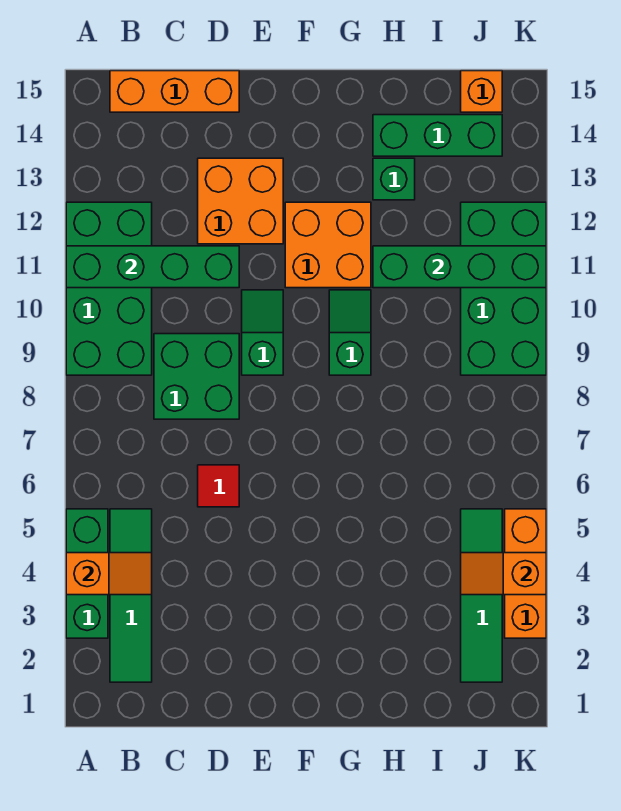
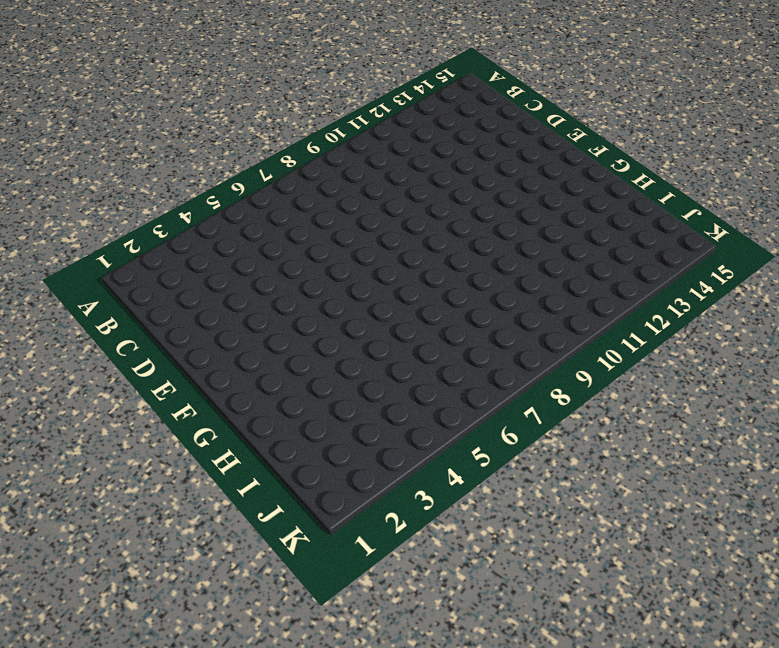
none -> green brick A3:A5 level 1
none -> green brick A9:B12 level 1
none -> green tile B2:B5 level 1

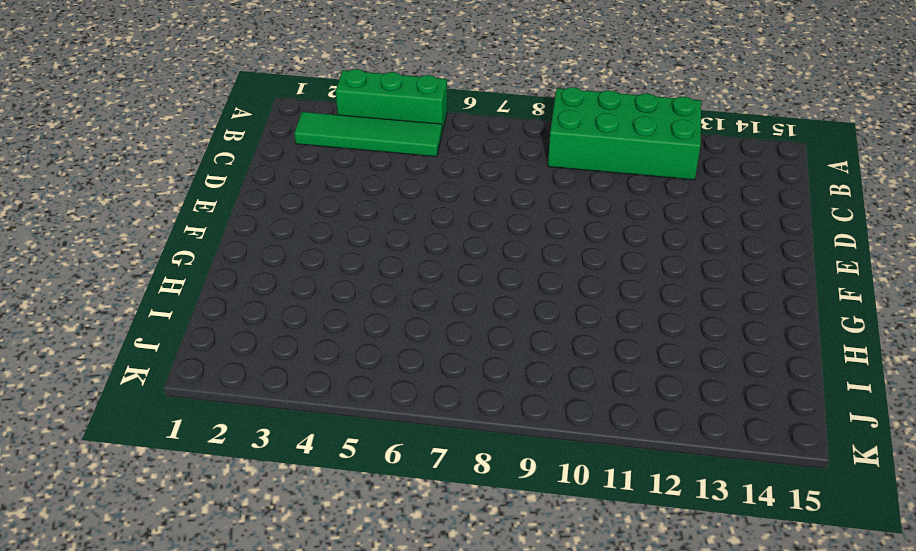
none -> orange brick B15:D15 level 1
none -> green brick C8:D9 level 1
none -> red tile D6 level 1

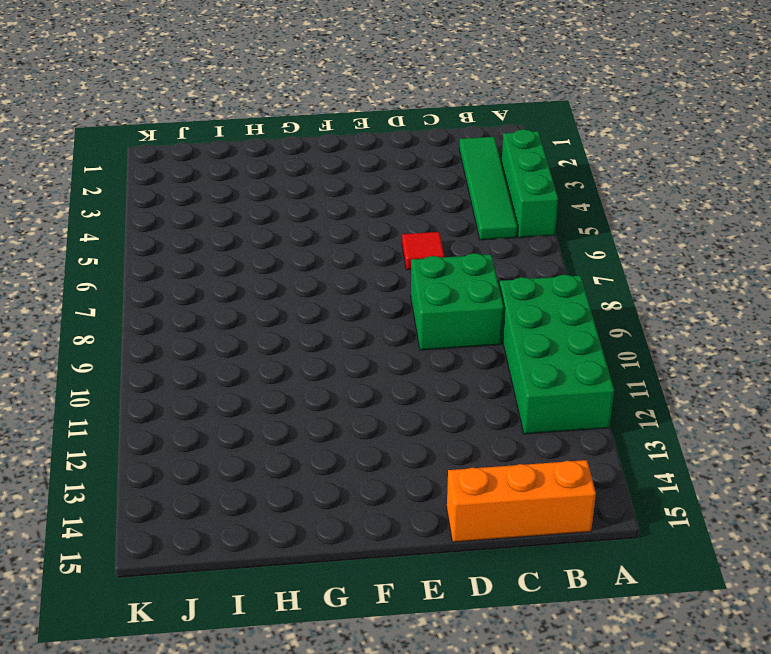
none -> orange brick D12:E13 level 1
none -> green slope E9:E10 level 1 top 9
none -> orange brick F11:G12 level 1

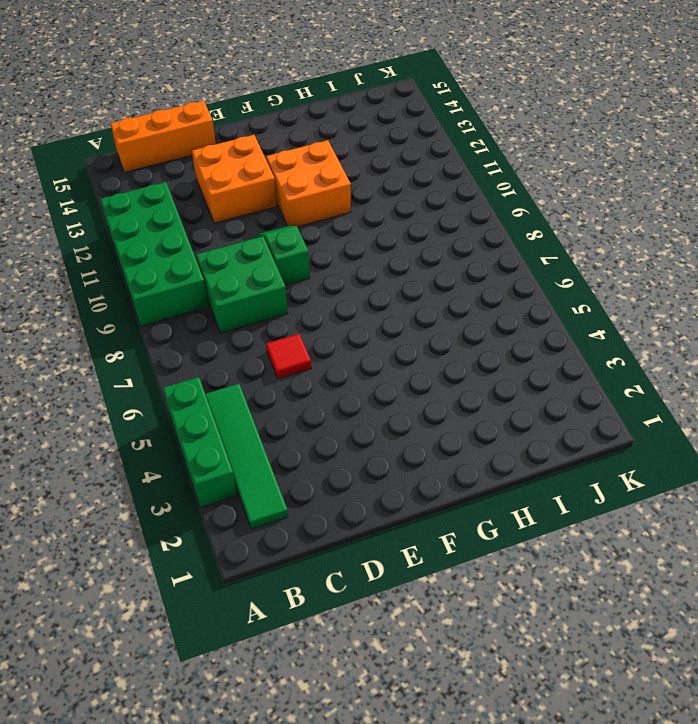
none -> green slope G9:G10 level 1 top 9
none -> green brick H13 level 1
none -> green brick H14:J14 level 1

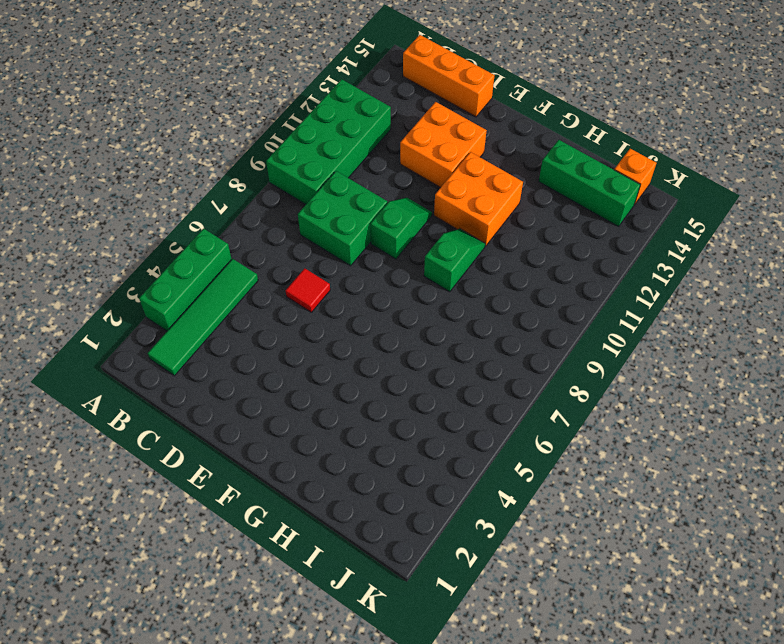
none -> green brick H13 level 1
none -> green tile J2:J5 level 1
none -> green brick J9:K12 level 1

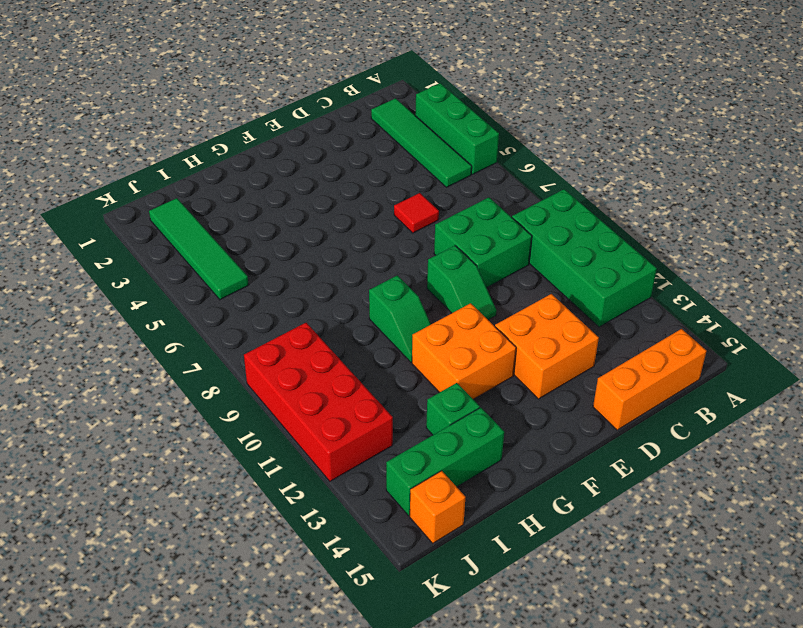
red brick J9:K12 level 1 -> green brick J9:K12 level 1
none -> orange brick K3:K5 level 1
none -> orange slope A4:B4 level 2 top A
none -> green brick A11:D11 level 2

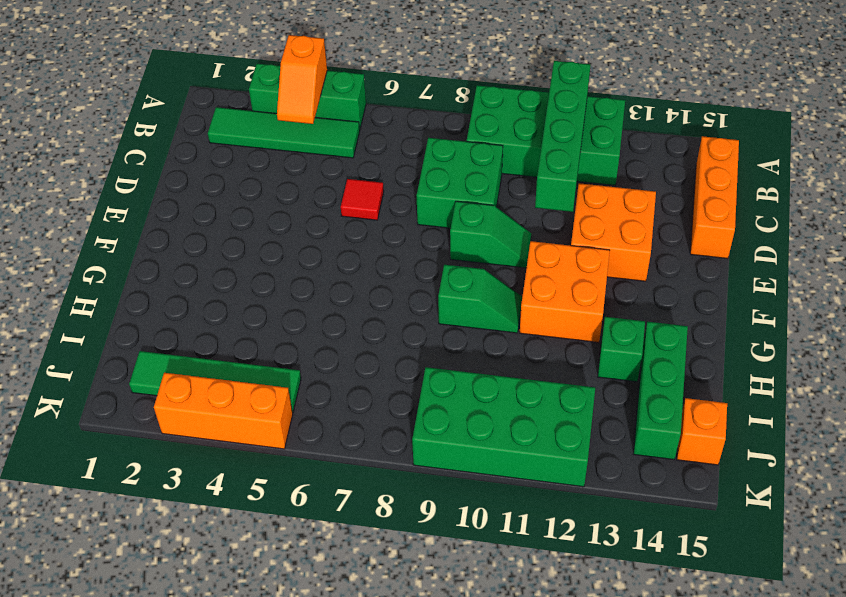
none -> green brick H11:K11 level 2
none -> orange slope J4:K4 level 2 top K

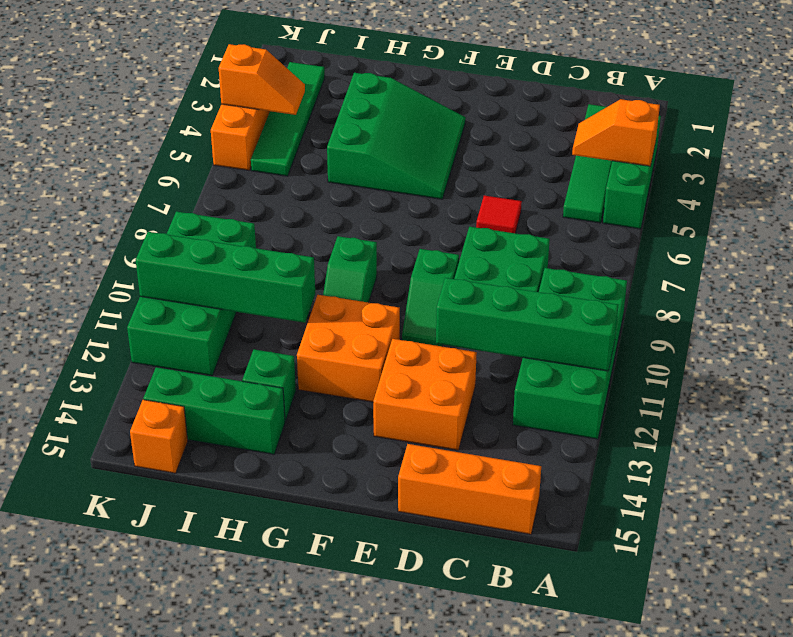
green slope F3:H5 level 1 top H -> none

